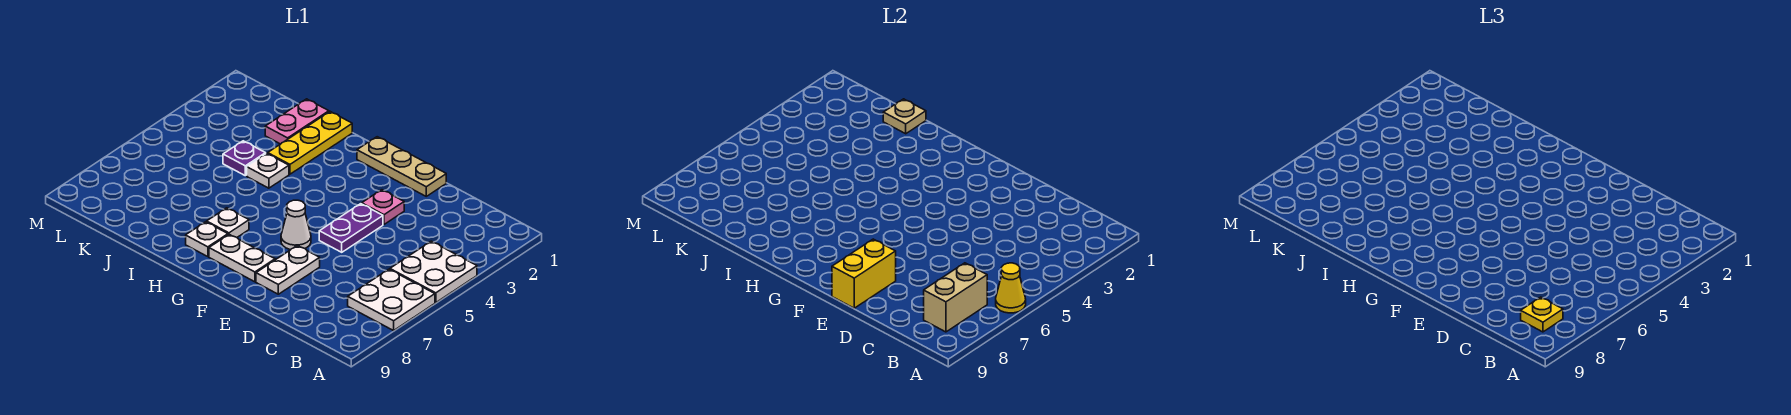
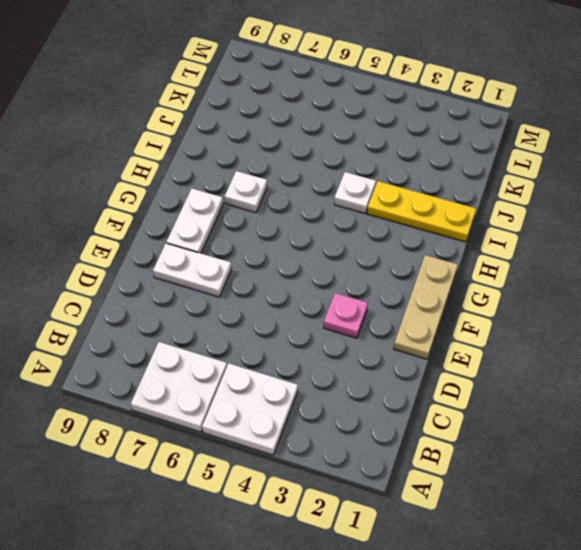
none -> purple plate E4:E5 level 1
none -> white cone F6 level 1
none -> white plate H8 level 1

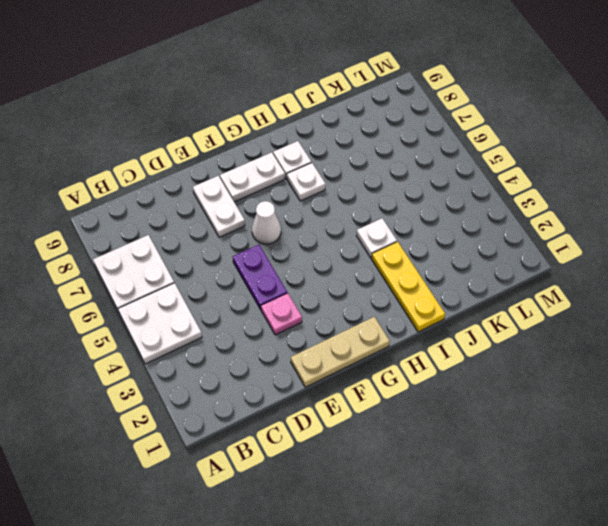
none -> pink plate J1:J2 level 1
none -> purple plate J4 level 1
none -> yellow cone A6 level 2

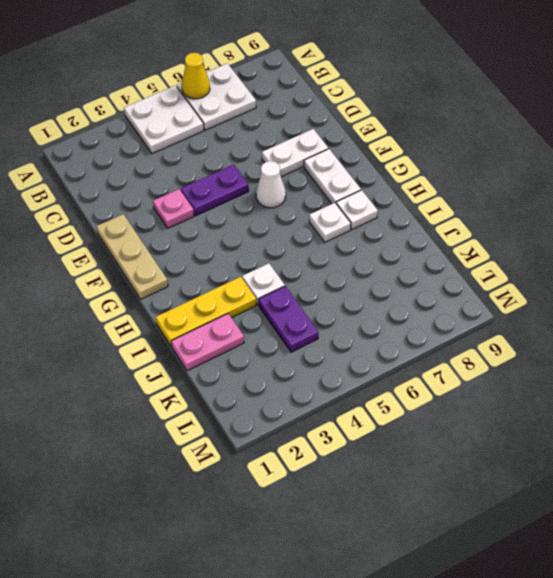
purple plate J4:K4 level 1 -> purple plate J4 level 1
none -> tan brick B7:B8 level 2
none -> yellow brick E8:E9 level 2
none -> tan plate J1 level 2

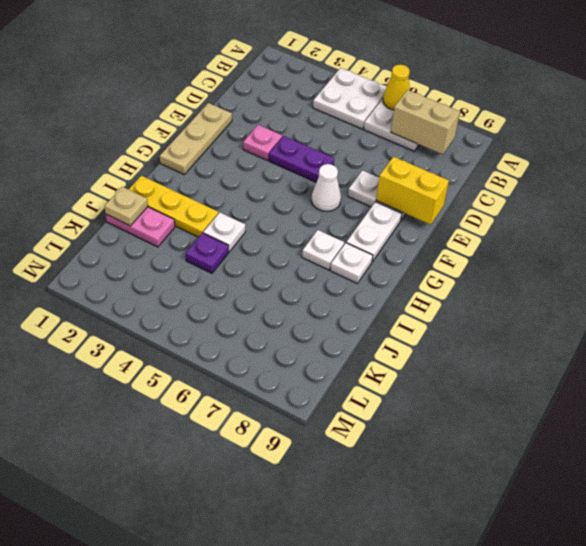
none -> yellow plate B8 level 3

